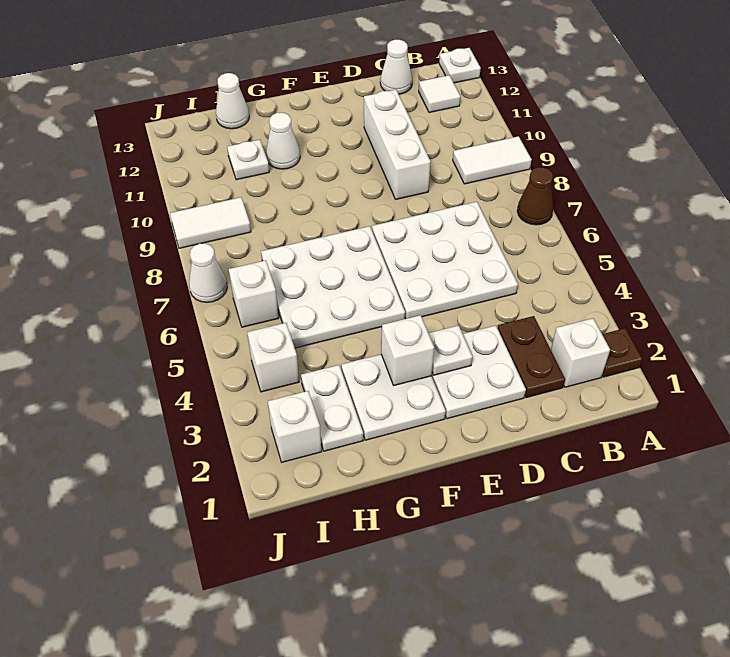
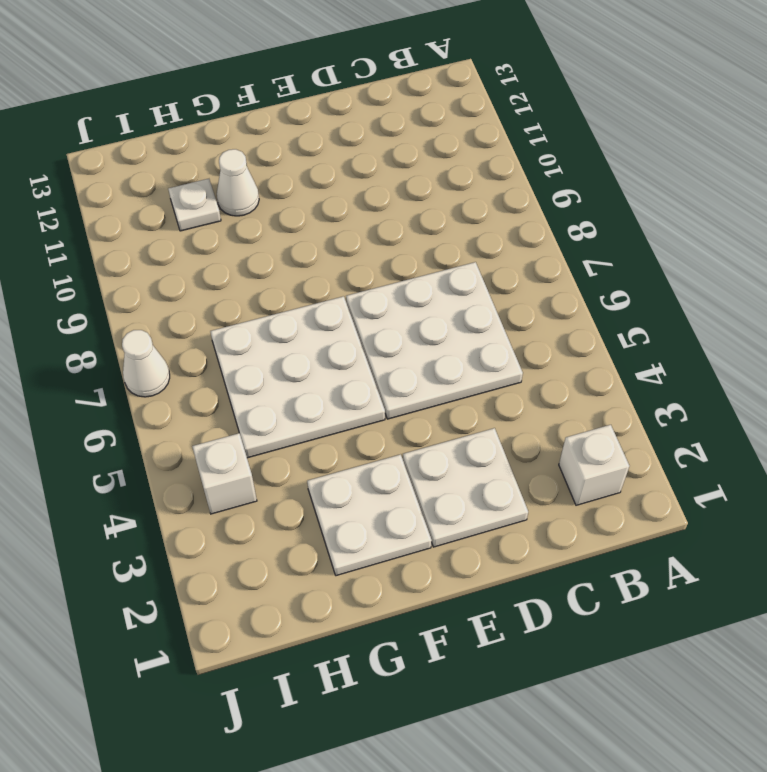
none -> brown plate A2 level 1
none -> brown cone A7 level 1
none -> white tile A9:B9 level 1

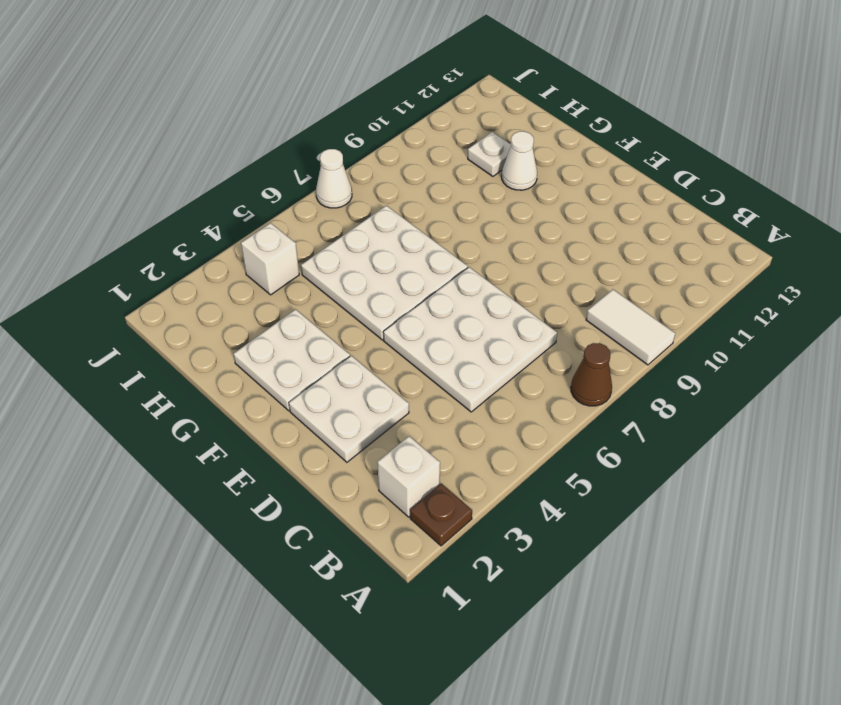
none -> white plate A13 level 1
none -> white tile B12 level 1
none -> brown plate C2:C3 level 1

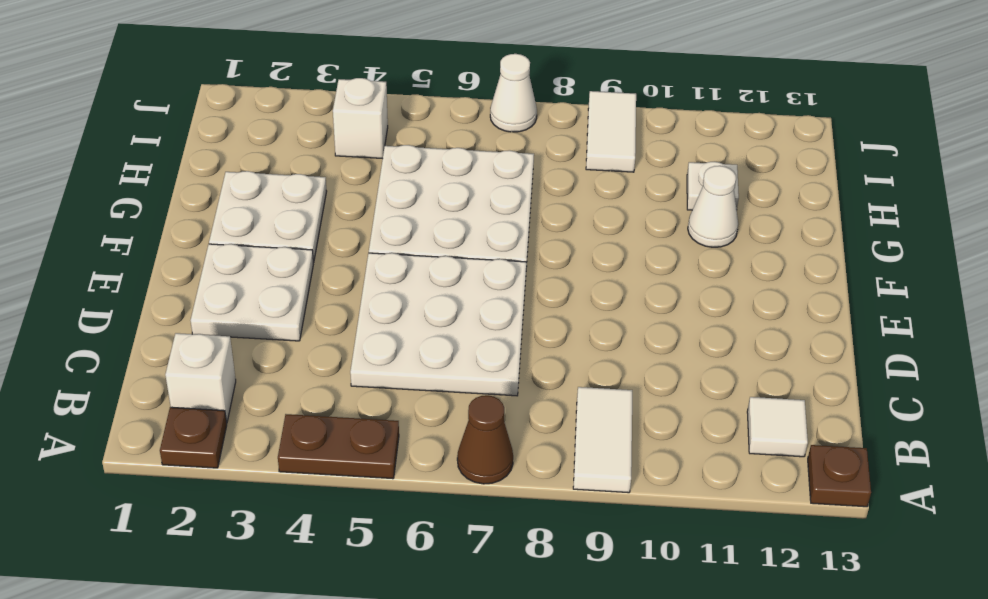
brown plate A4:A5 level 1 -> brown plate C2:C3 level 1
brown plate A13 level 1 -> white plate A13 level 1
none -> white cone C13 level 1
none -> white brick D9:D11 level 1
none -> white plate H2:H3 level 1

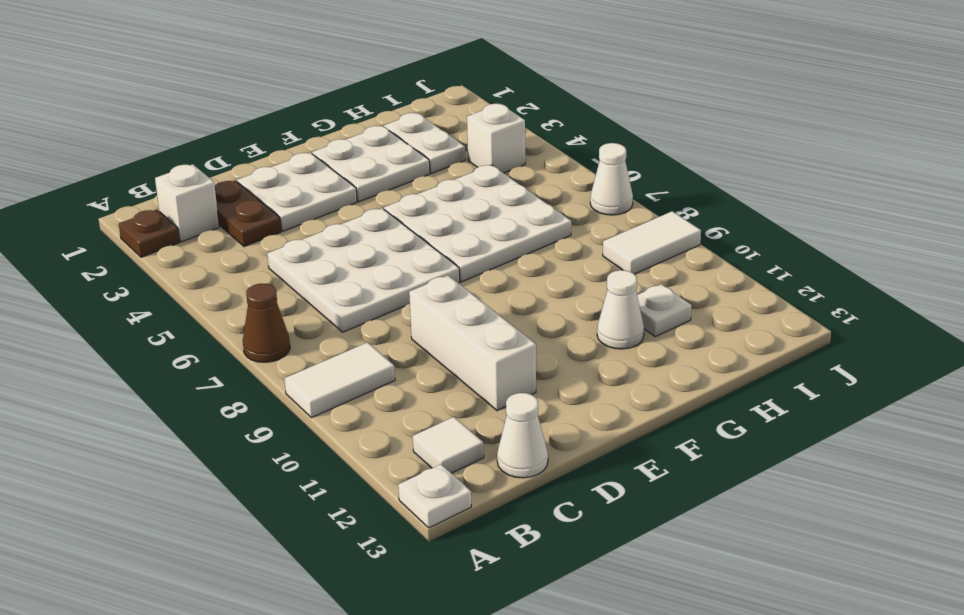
none -> white cone H13 level 1
none -> white brick I2 level 1
none -> white brick I6 level 1

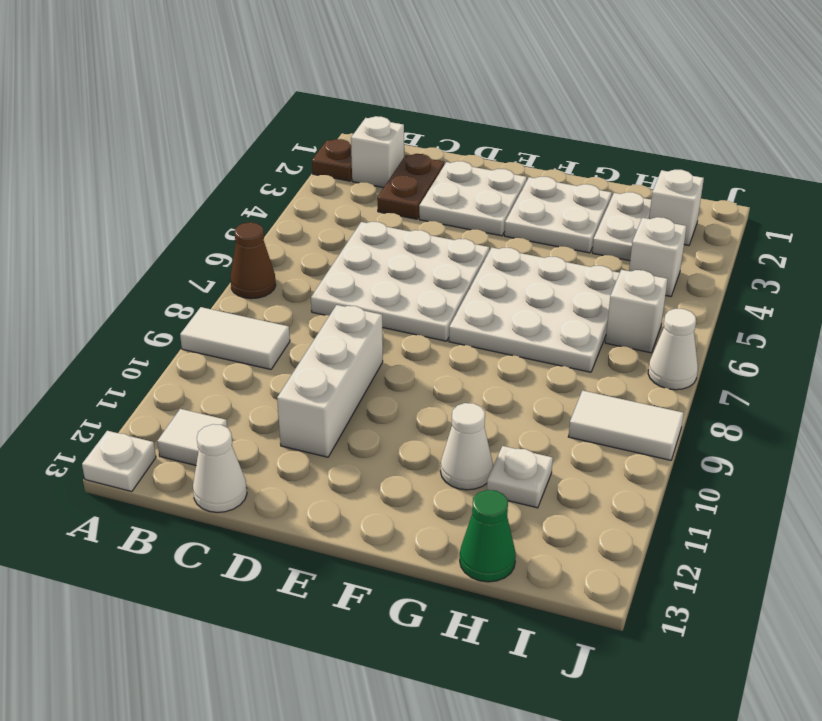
green cone H13 level 1 -> white cone H13 level 1
none -> white plate E3 level 2
none -> white brick F3 level 2

